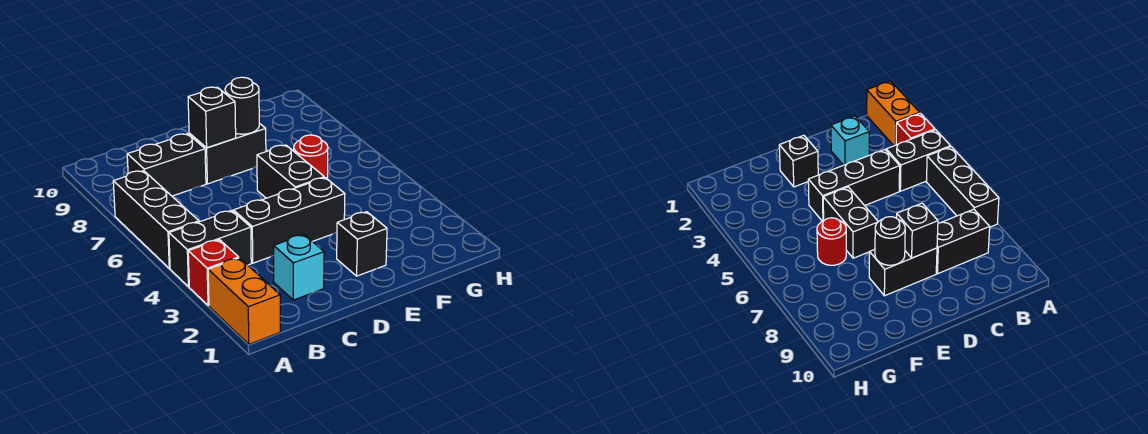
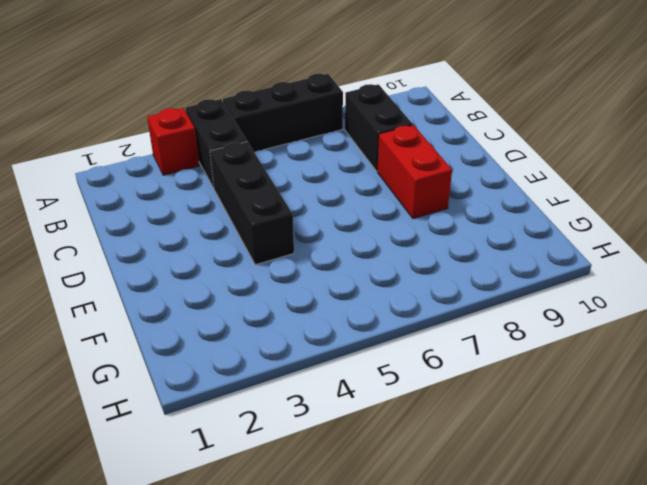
red brick D8:E8 level 1 -> black brick D8:E8 level 1
none -> orange brick A1:A2 level 1
none -> cyan brick C2 level 1
none -> black brick E2 level 1

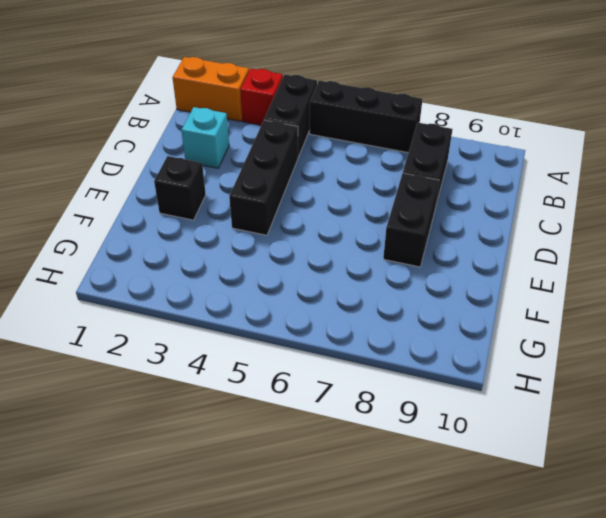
none -> black brick E5:E6 level 1
none -> red round brick F6 level 1
none -> black brick D8 level 2

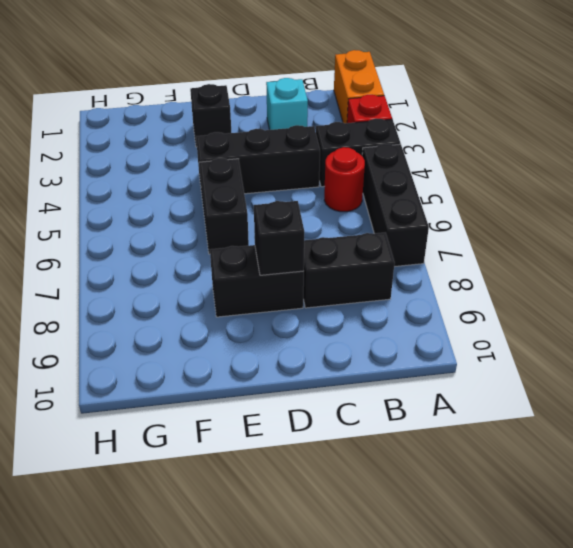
red round brick B5 level 1 -> red round brick F6 level 1
none -> black round brick E8 level 2

